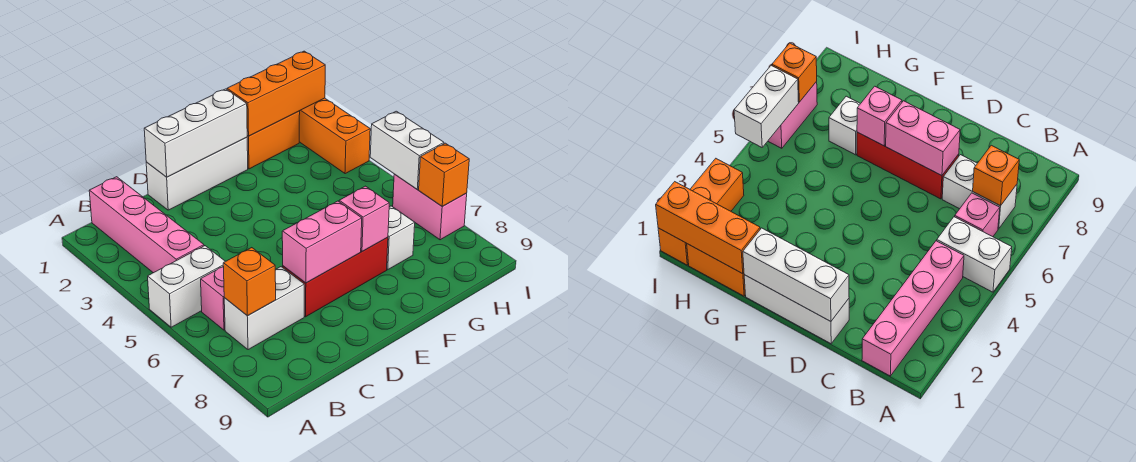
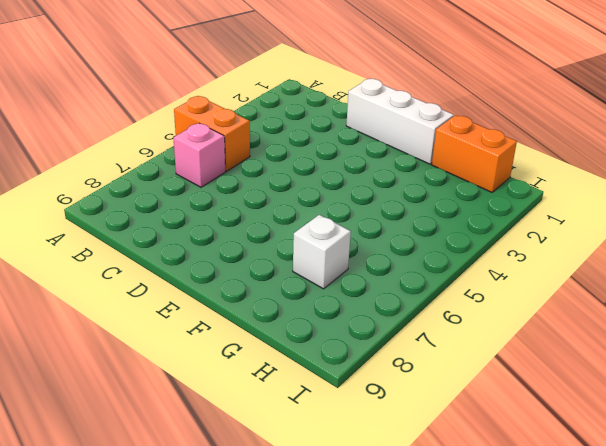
orange brick A5:B5 level 1 -> white brick A5:B5 level 1
none -> pink brick B1:B4 level 1
none -> white brick B7:C7 level 1
none -> red brick D7:F7 level 1

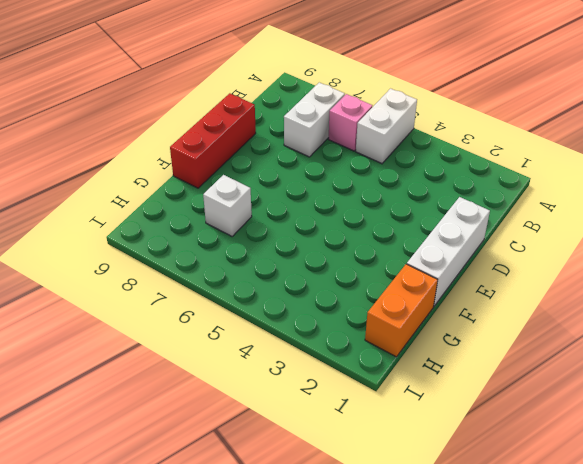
red brick D9:F9 level 1 -> red brick D7:F7 level 1
none -> pink brick B1:B4 level 1
none -> orange brick I1:I3 level 1
none -> pink brick I6:I7 level 1

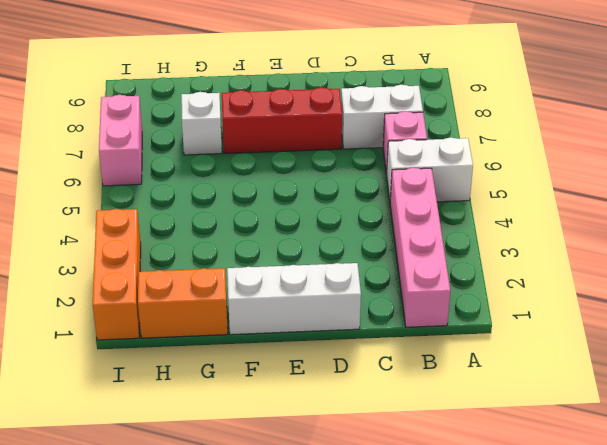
none -> orange brick B7 level 2
none -> white brick D1:F1 level 2
none -> pink brick D7:E7 level 2

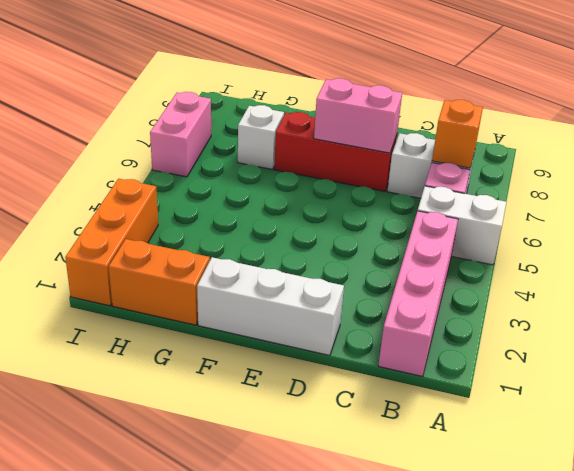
none -> white brick D1:F1 level 2
none -> pink brick F7 level 2
none -> orange brick G1:I1 level 2

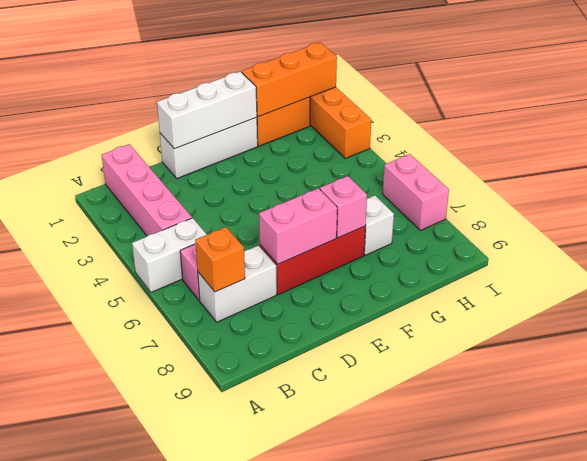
none -> white brick I5:I6 level 2
none -> orange brick I7 level 2

